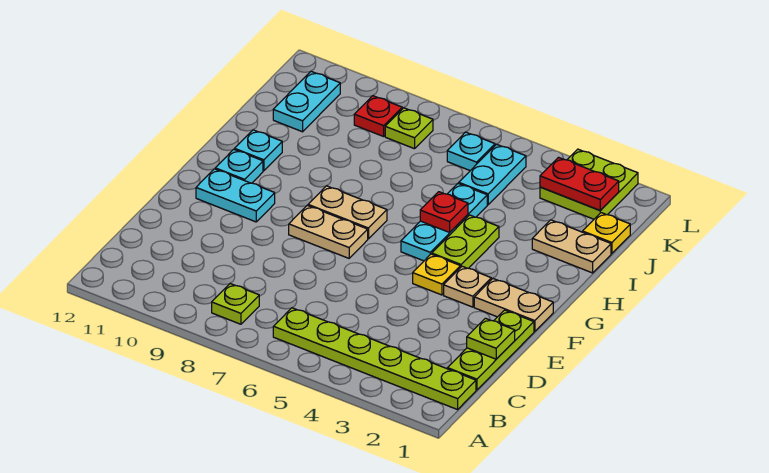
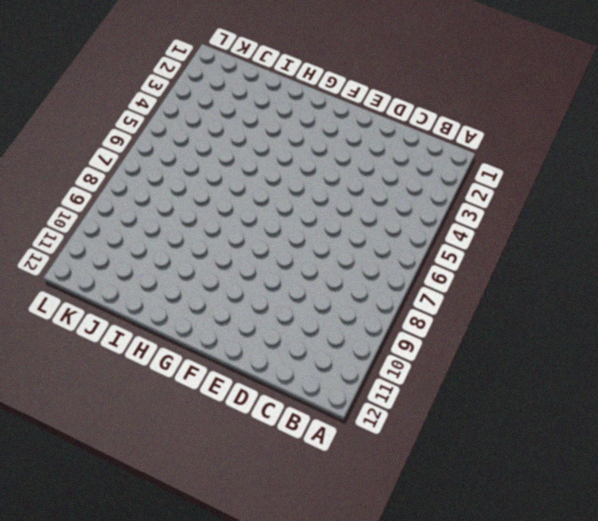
none -> lime plate B1:B6 level 1
none -> lime plate B8 level 1
none -> lime plate C1:E1 level 1

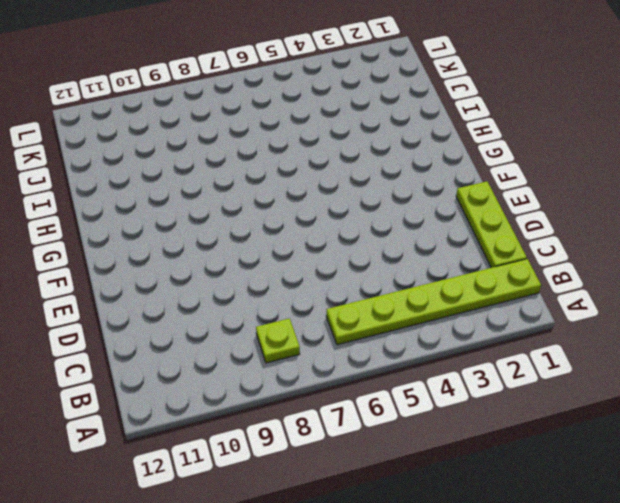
none -> tan plate F1:F2 level 1
none -> tan plate F3 level 1
none -> yellow plate F4 level 1

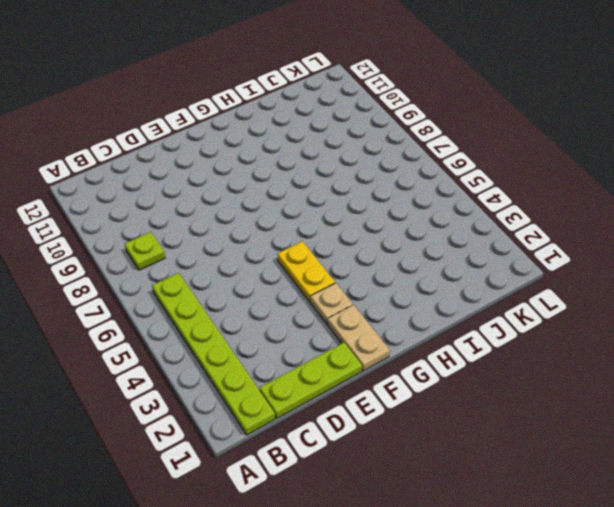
yellow plate F4:F5 level 1 -> yellow plate F4 level 1
none -> tan plate F7:F8 level 1
none -> cyan plate F10:F11 level 1
none -> lime plate G4:H4 level 1

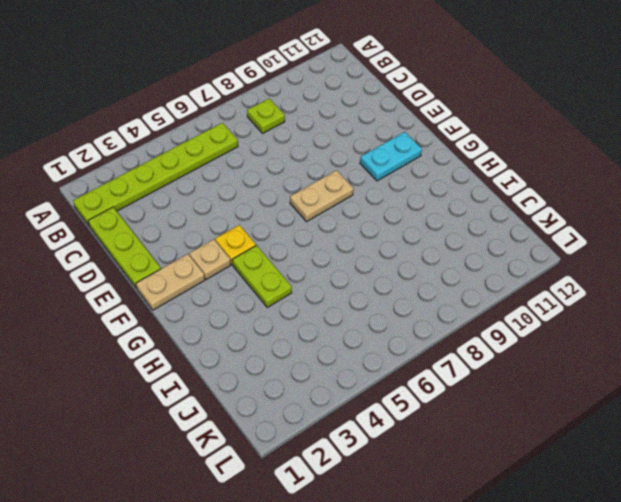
none -> cyan plate G5:I5 level 1
none -> tan plate G7:G8 level 1
none -> cyan plate G11 level 1

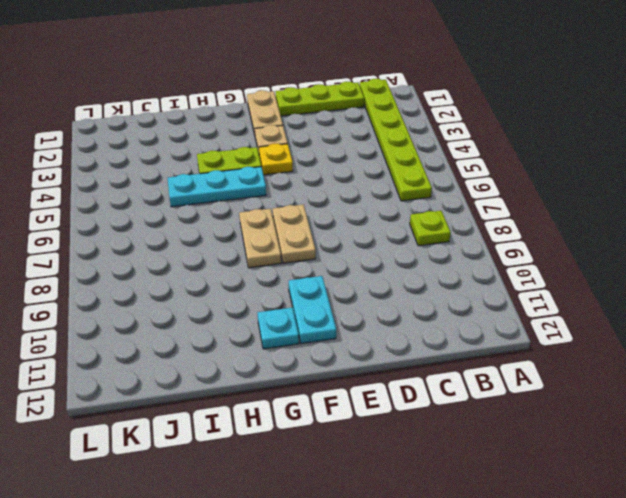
none -> cyan plate H11 level 1
none -> tan plate I1:I2 level 1
none -> yellow plate J1 level 1

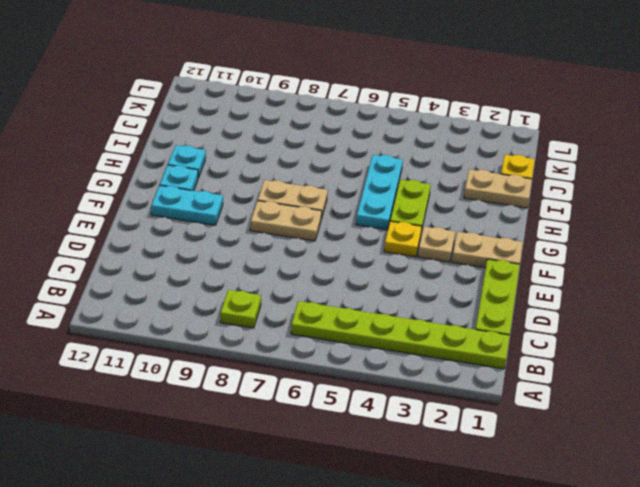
none -> cyan plate J5:K5 level 1
none -> cyan plate J11:K11 level 1
none -> lime plate K2:L3 level 1

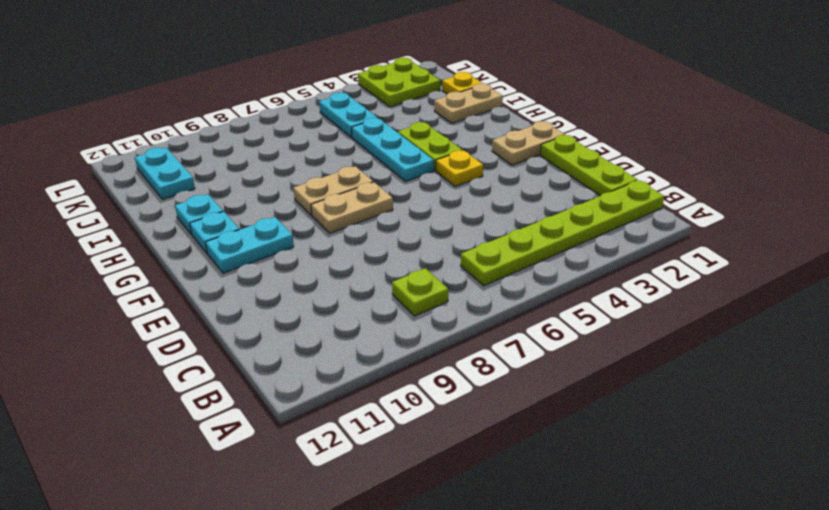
none -> tan plate F3 level 1
none -> cyan plate K6 level 1
none -> lime plate K8 level 1

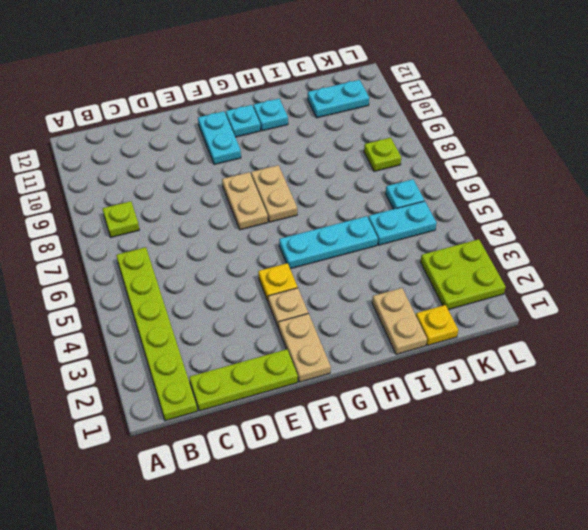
none -> lime plate G4:H4 level 1
none -> red plate K9 level 1
none -> lime plate D1 level 2

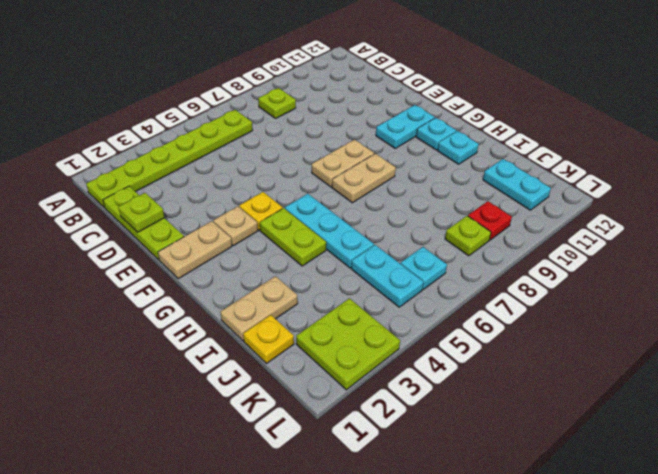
none -> red plate H5 level 2
none -> red plate K2:K3 level 2

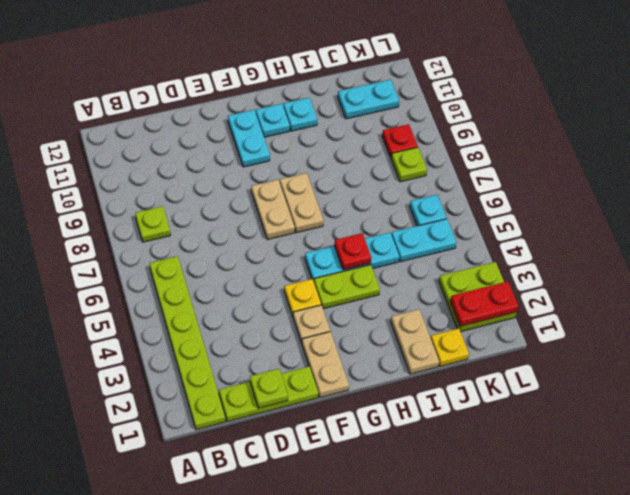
red plate K2:L2 level 2 -> red plate K2:K3 level 2

